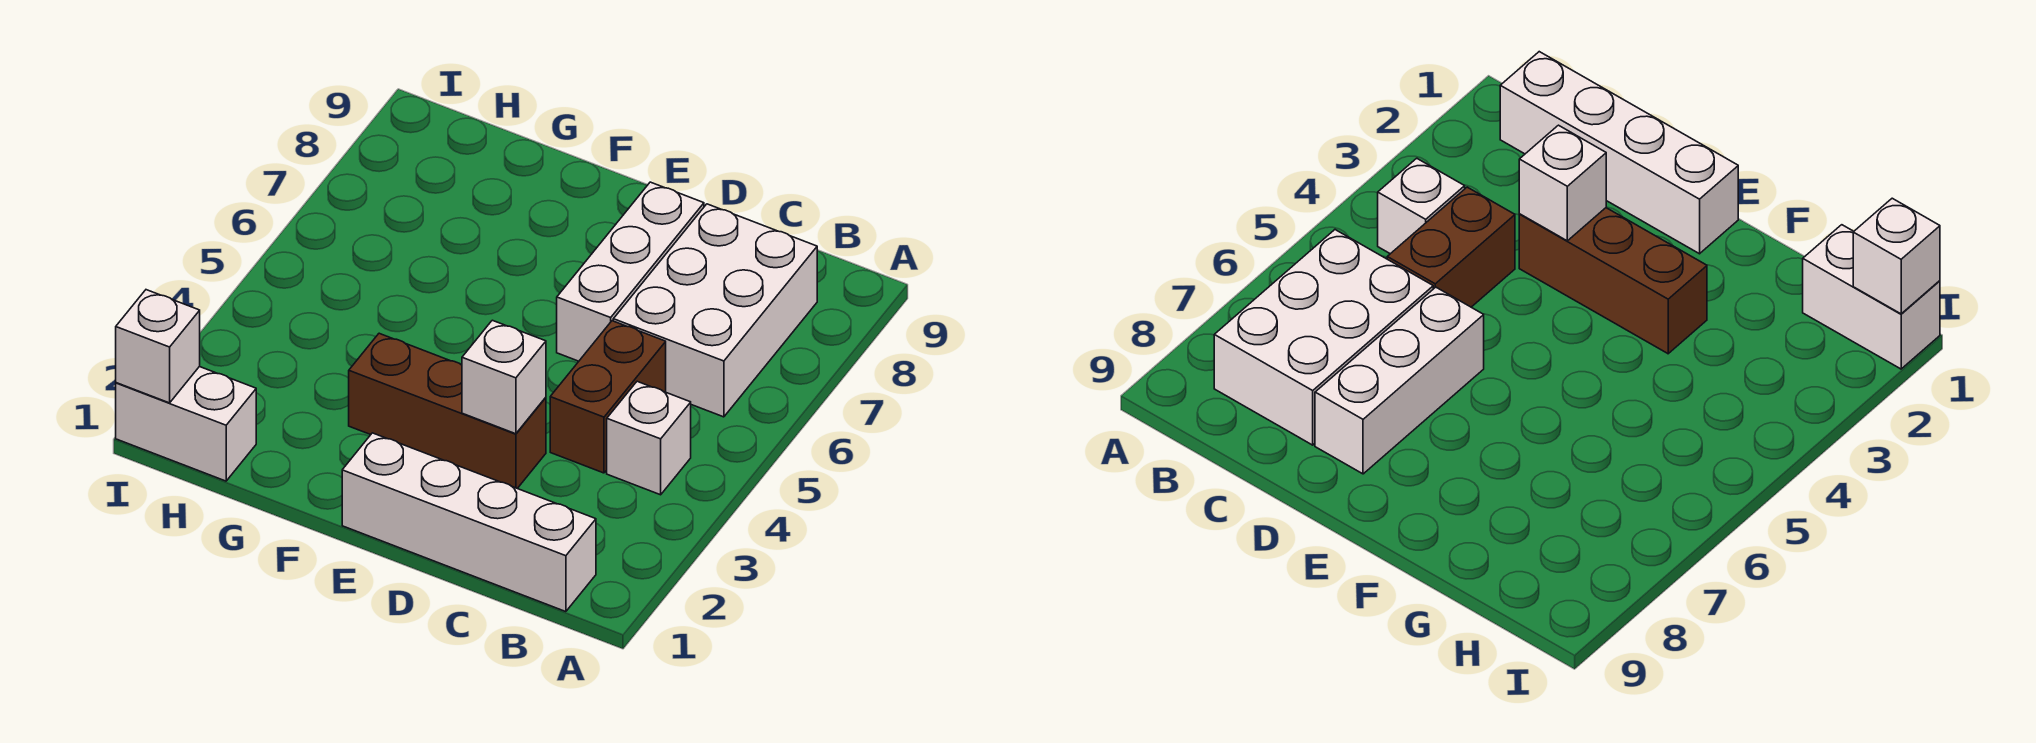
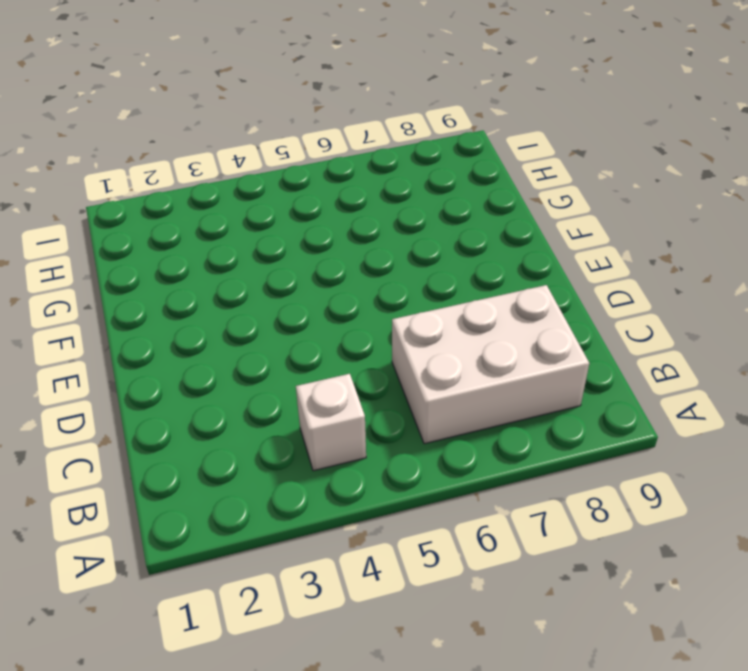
none -> white brick B1:E1 level 1
none -> brown brick C4:C5 level 1

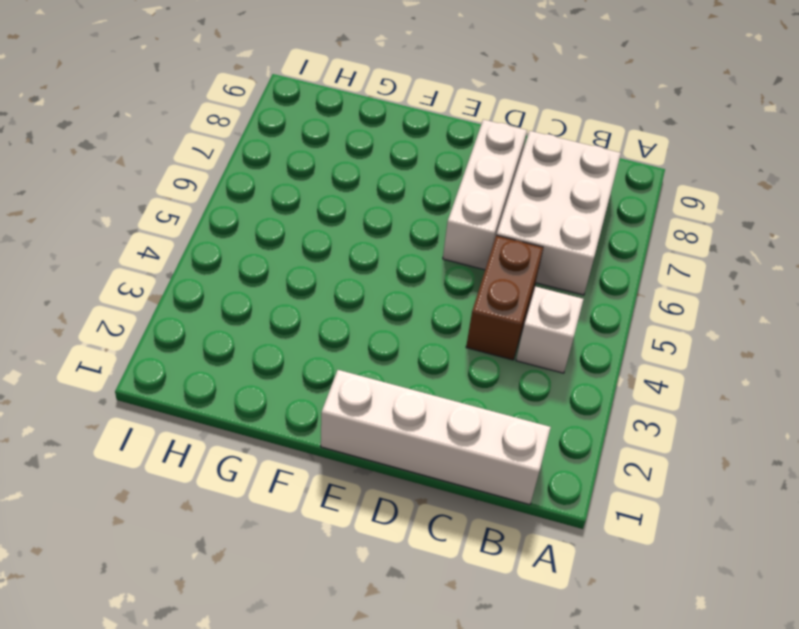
none -> brown brick D3:F3 level 1
none -> white brick H1:I1 level 1

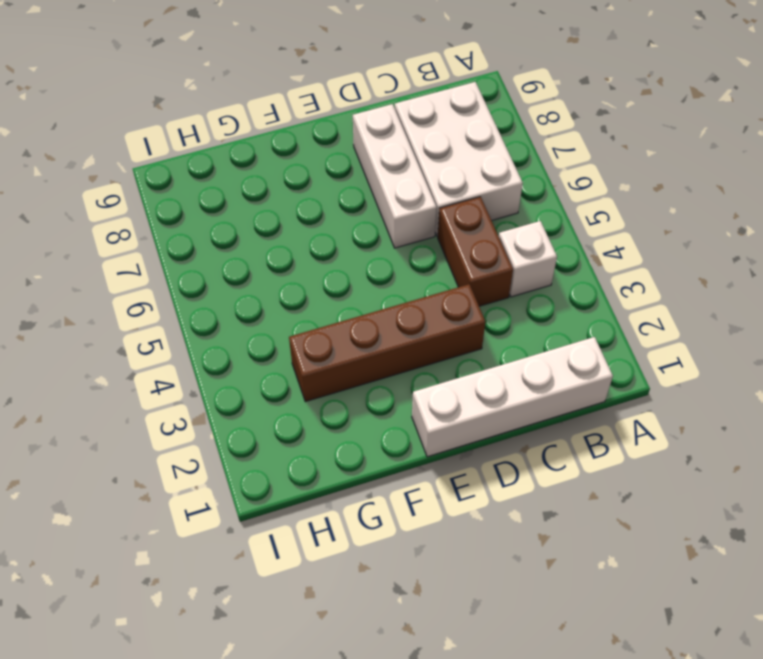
brown brick D3:G3 level 1 -> brown brick D3:F3 level 1
none -> white brick H1:I1 level 1
none -> white brick D3 level 2

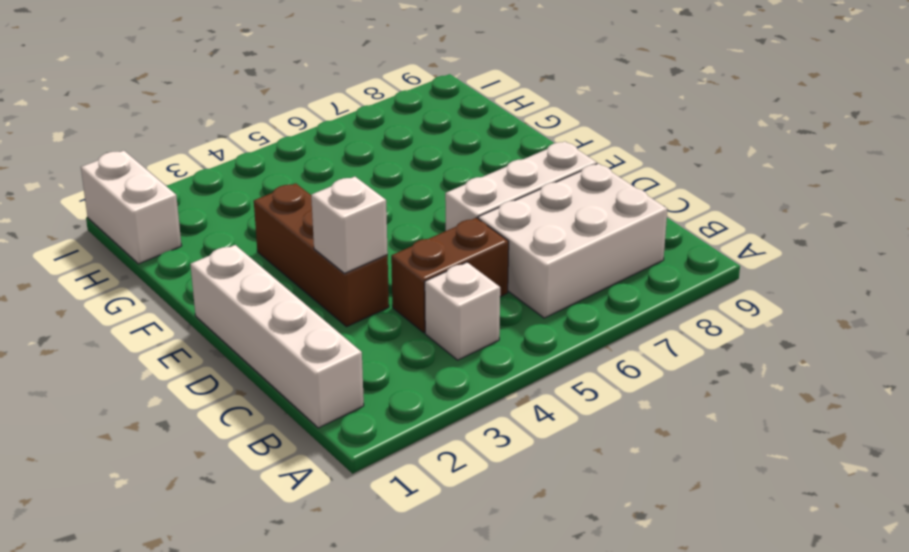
none -> white brick I1 level 2

